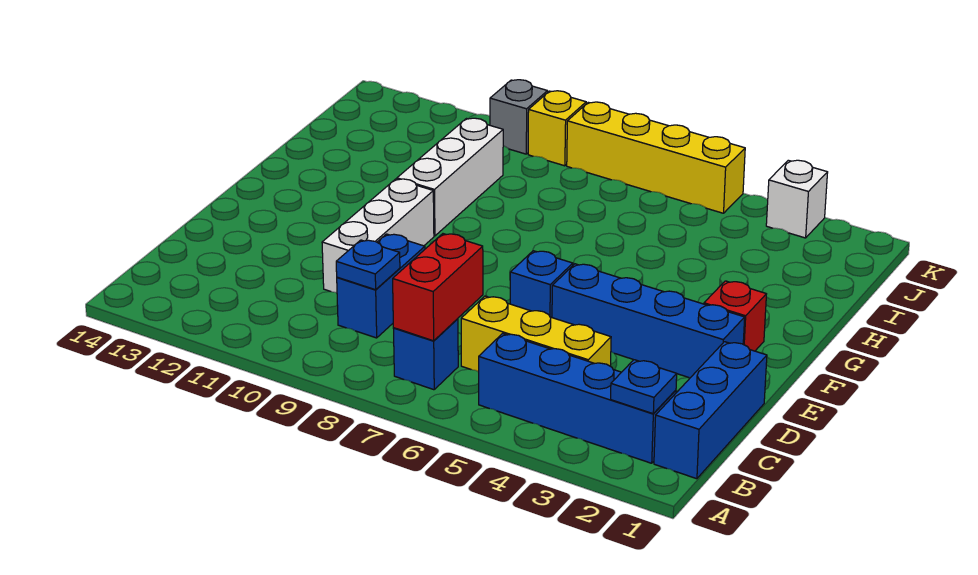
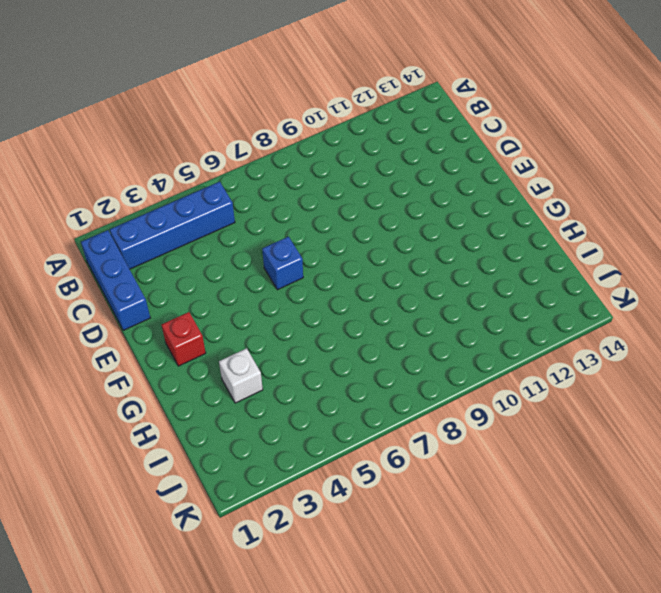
white brick H3 level 1 -> white brick K3 level 1
none -> blue brick B7 level 1
none -> yellow brick C4:C6 level 1
none -> blue brick C9:D9 level 1

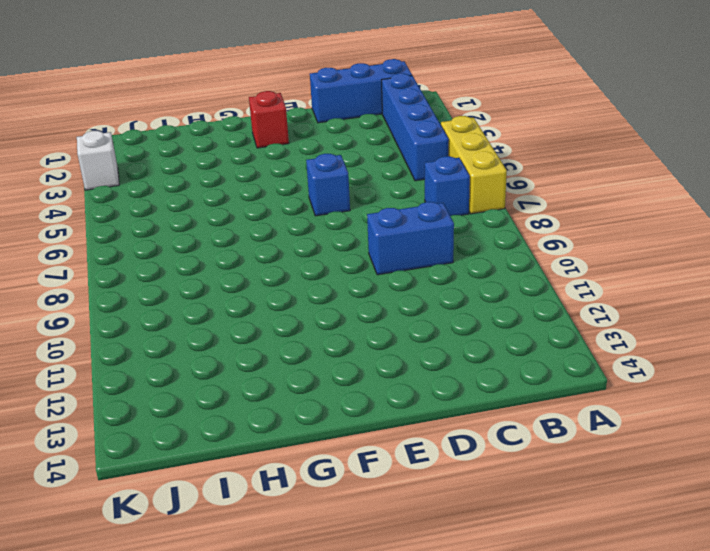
yellow brick A5:A7 level 1 -> yellow brick C4:C6 level 1
none -> white brick D10:F10 level 1
none -> blue brick E2:E5 level 1
none -> white brick G10:I10 level 1

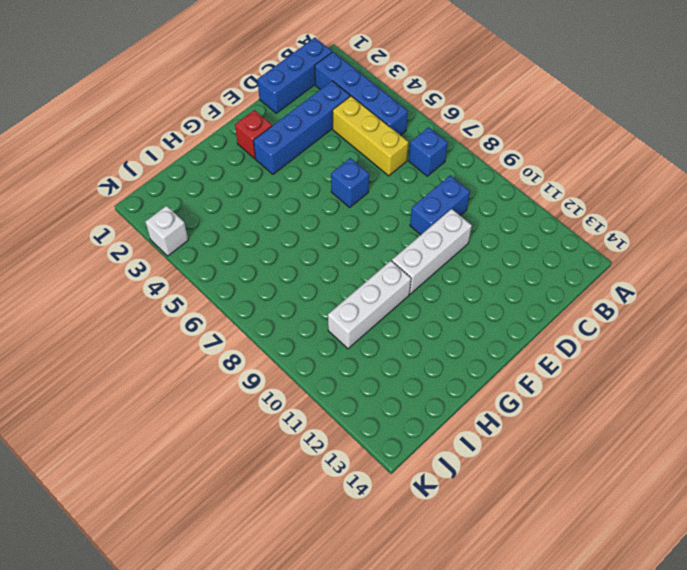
blue brick C3:F3 level 1 -> blue brick E2:E5 level 1
none -> yellow brick K5:K8 level 1
none -> yellow brick K9 level 1
none -> grey brick K10 level 1

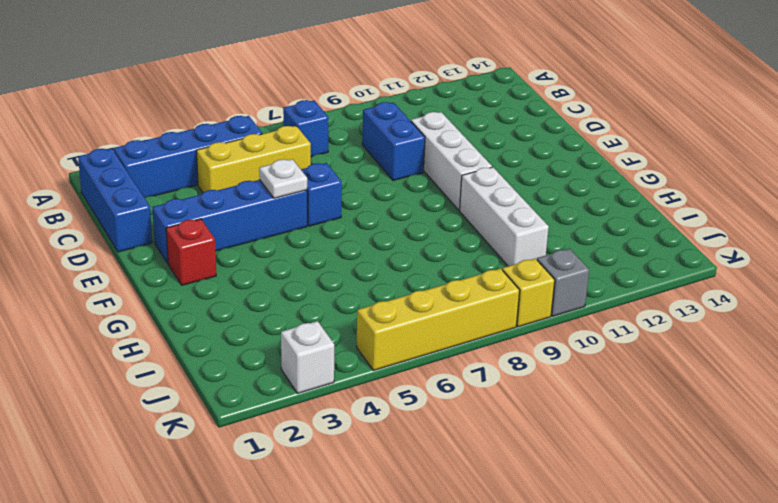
white plate E5 level 2 -> none
none -> blue plate B2 level 2
none -> red brick B7:C7 level 2
none -> blue plate C9 level 2

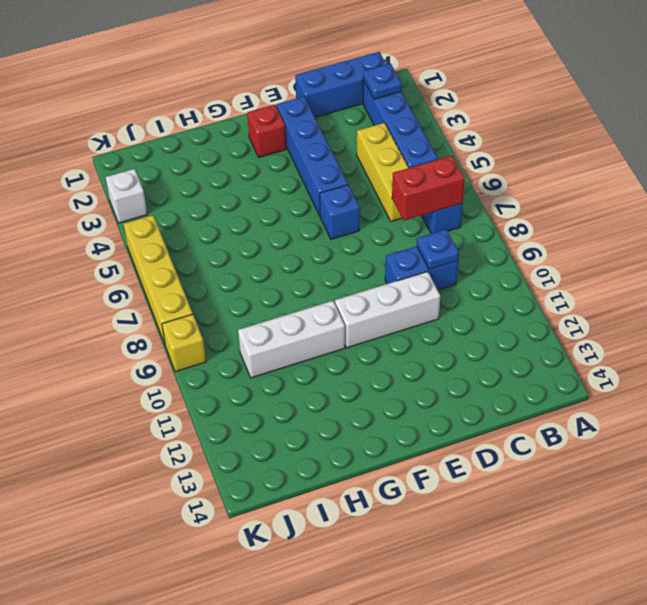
none -> grey brick K10 level 1

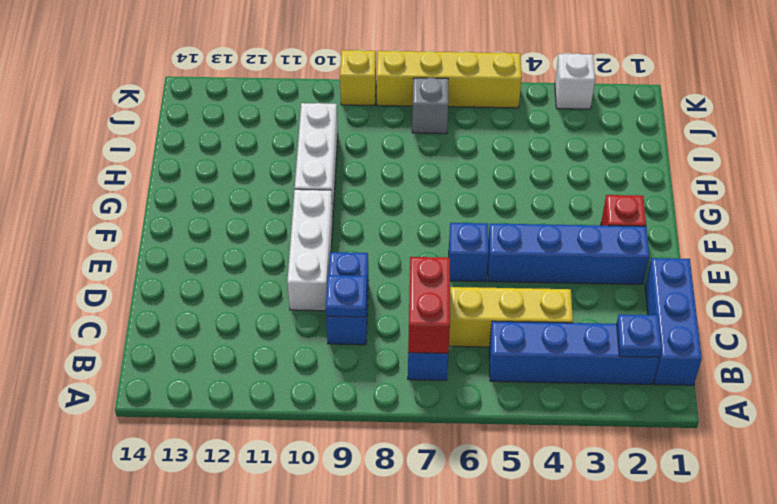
grey brick J7 level 1 -> grey brick K10 level 1

